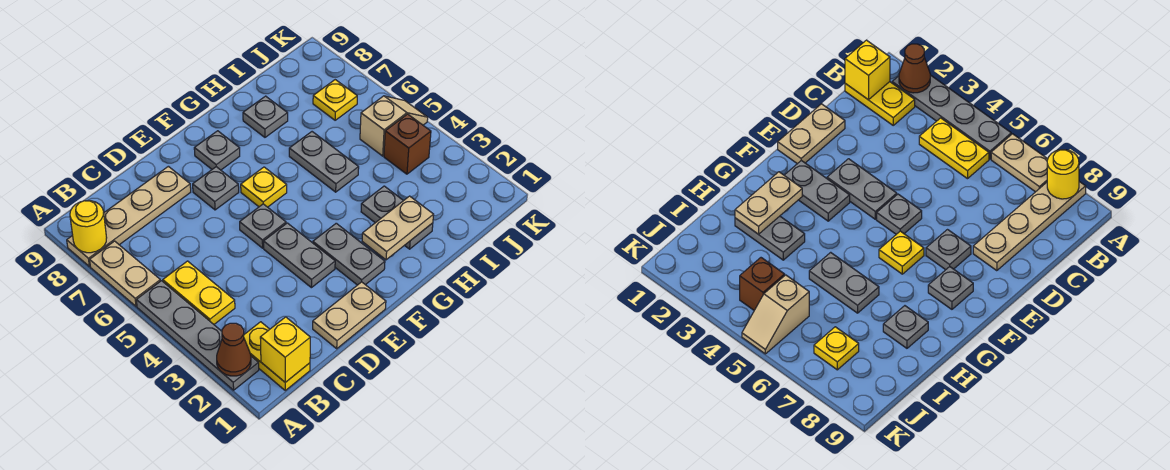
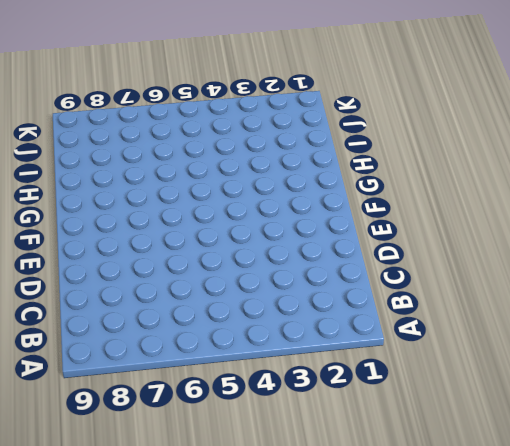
none -> grey plate A2:A5 level 1
none -> tan plate A6:A7 level 1
none -> tan plate A8:D8 level 1

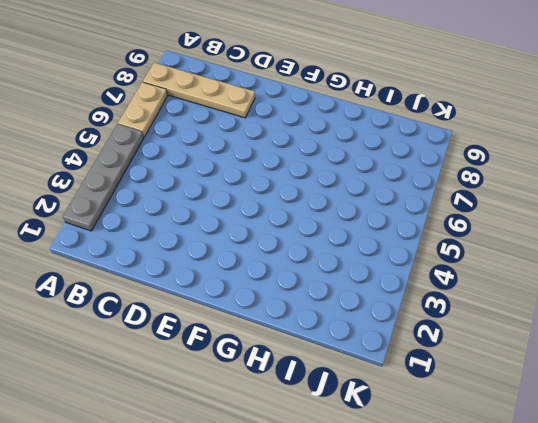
none -> yellow plate B1:B2 level 1
none -> yellow plate B4:B5 level 1
none -> tan plate D1:E1 level 1

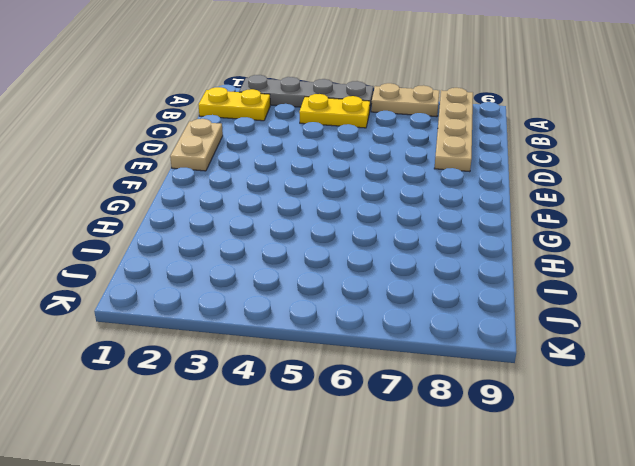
none -> grey plate E3:E4 level 1
none -> grey plate E5 level 1
none -> grey plate E7 level 1

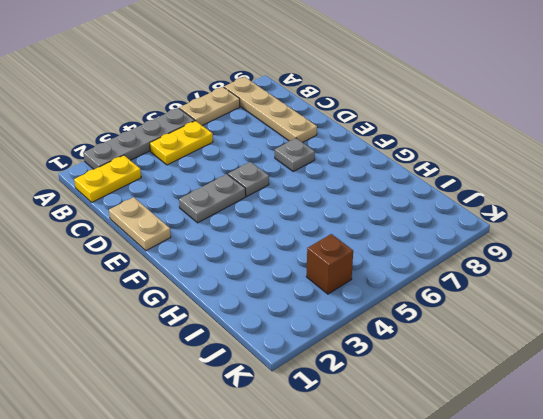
none -> grey plate F2:F3 level 1
none -> yellow plate F6 level 1
none -> grey plate F8 level 1

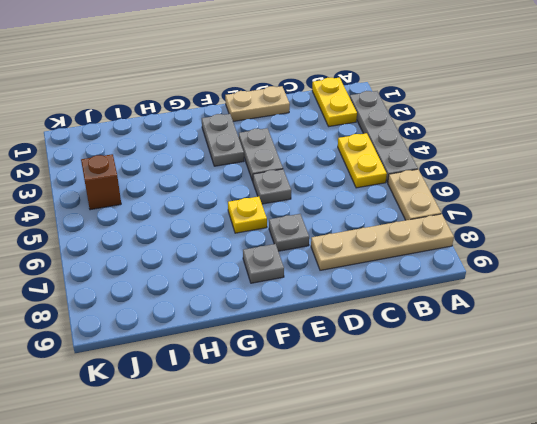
none -> grey plate H2:H3 level 1
none -> grey plate H5:H6 level 1
none -> grey plate H8 level 1

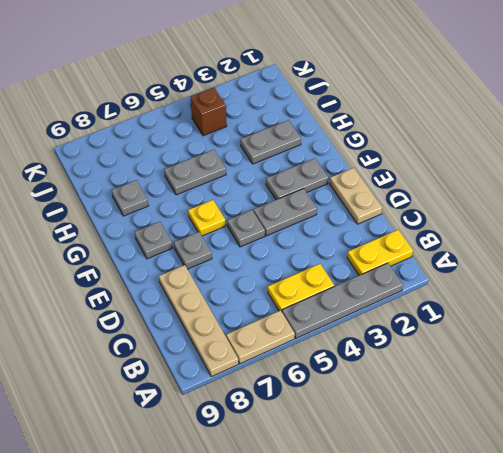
none -> tan slope J5:K5 level 1 top J
none -> yellow plate J7 level 1
none -> brown cone A2 level 2

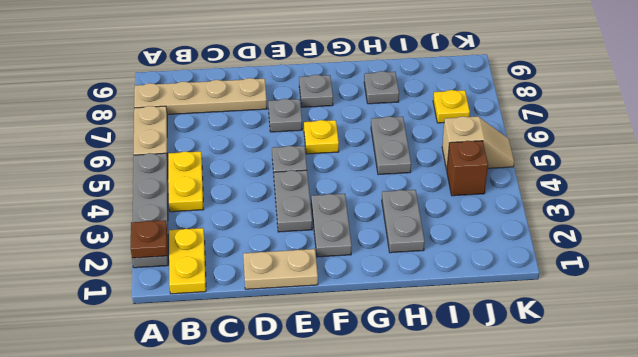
brown plate A2 level 2 -> brown cone A2 level 2
none -> yellow round brick A8 level 2
none -> yellow brick B1 level 2
none -> tan plate G2:H2 level 2

